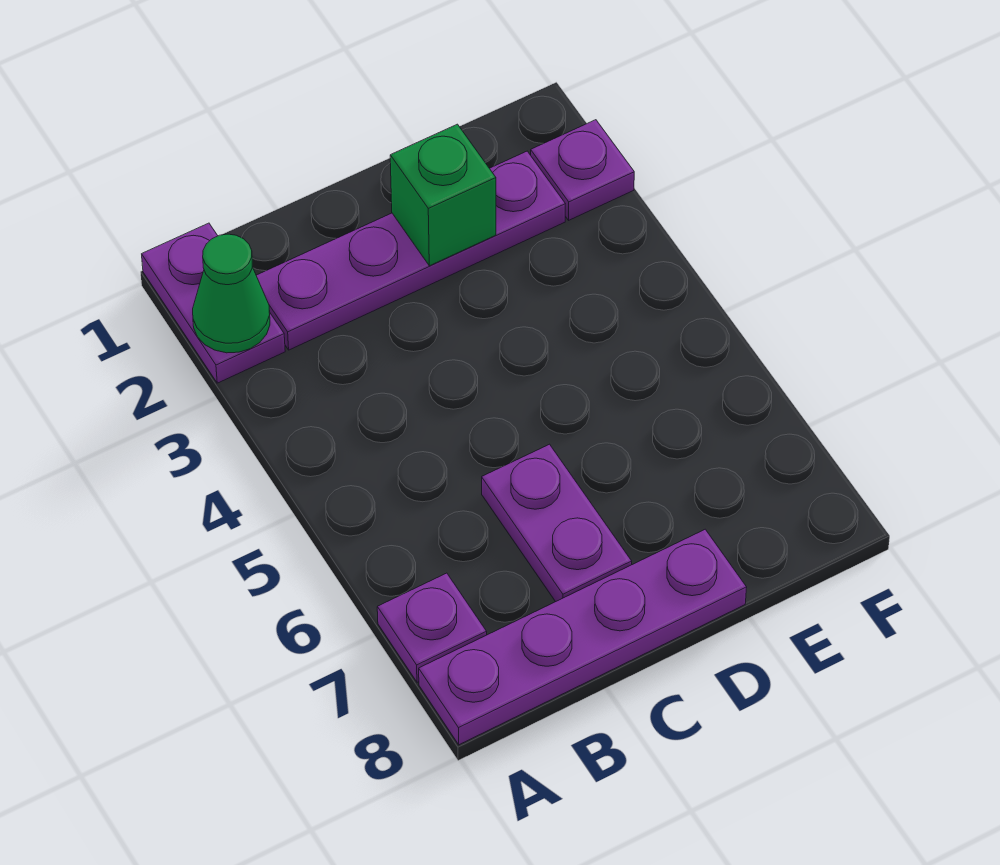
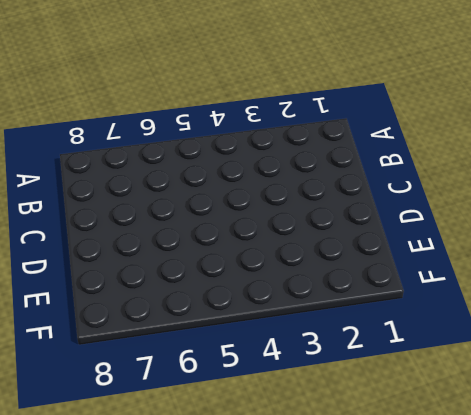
none -> purple plate A1:A2 level 1
none -> purple plate A7 level 1

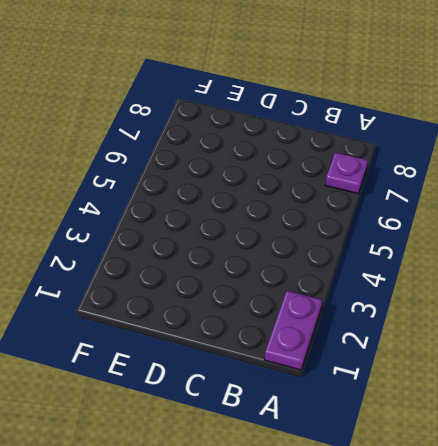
none -> purple plate A8:D8 level 1
none -> purple plate B2:E2 level 1

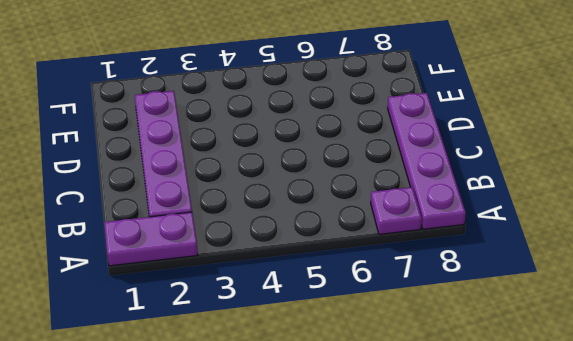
none -> purple plate C6:C7 level 1
none -> purple plate F2 level 1

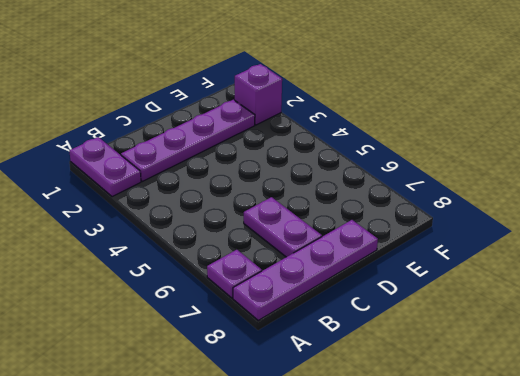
purple brick F2 level 1 -> purple plate F2 level 1
none -> green cone A2 level 2
none -> green brick D2 level 2

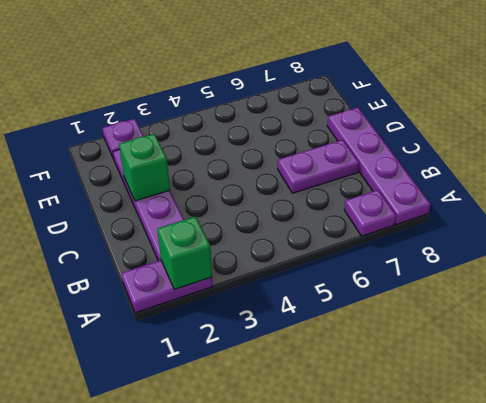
green brick A2 level 2 -> green cone A2 level 2

